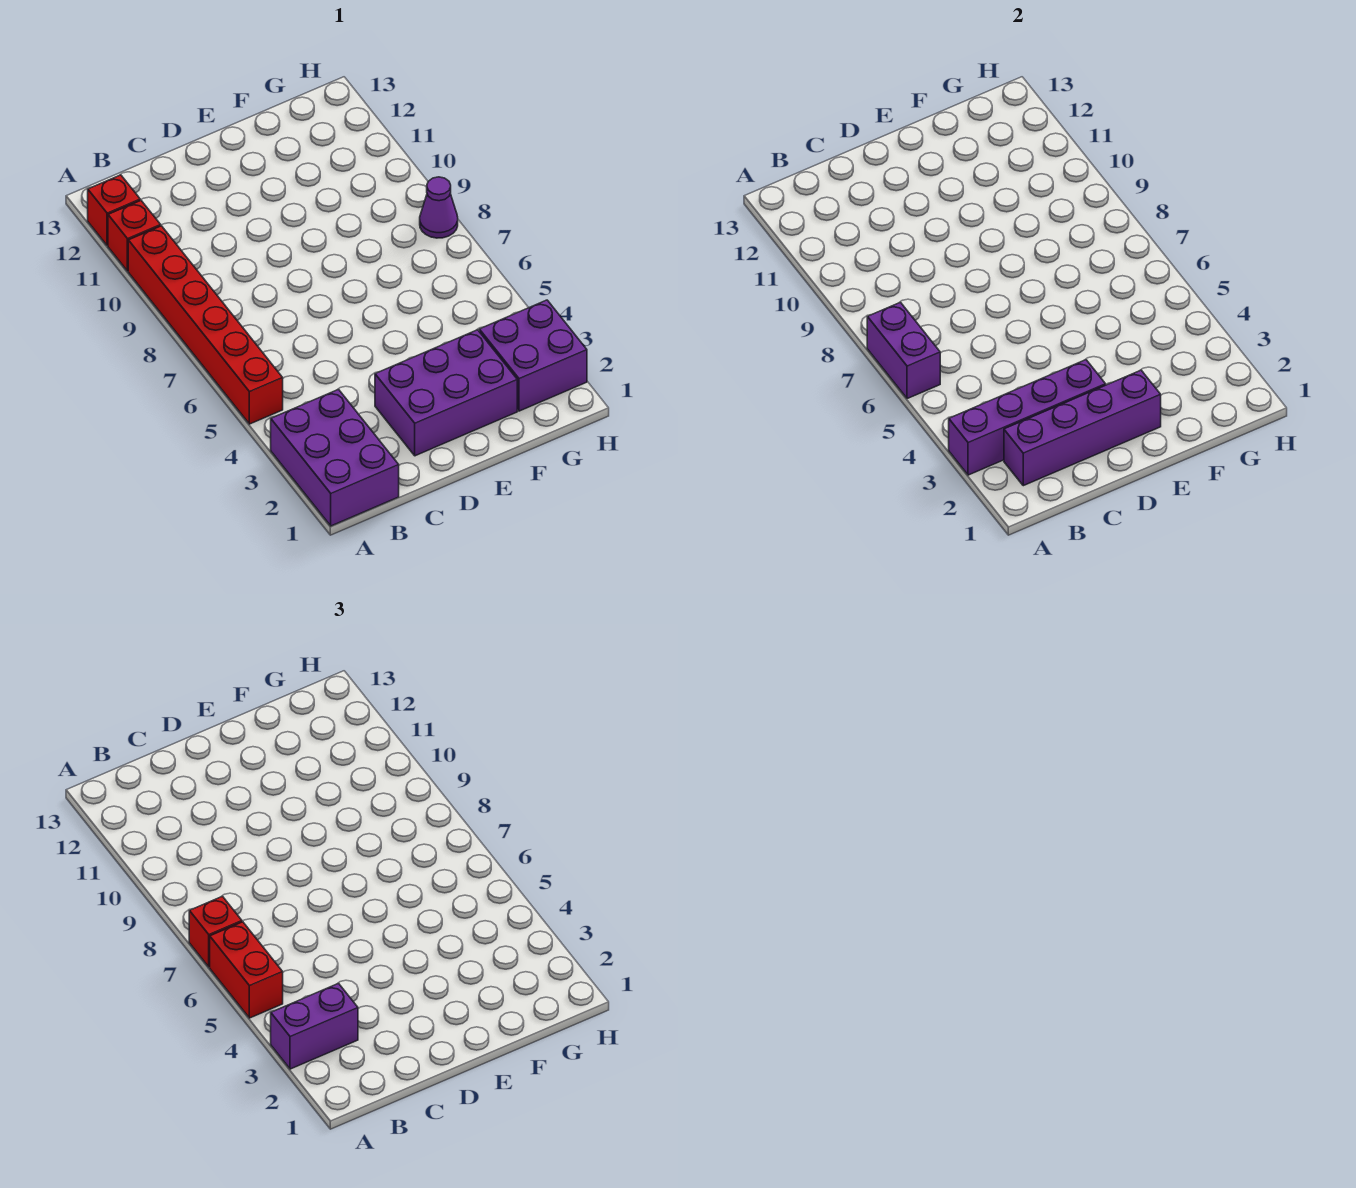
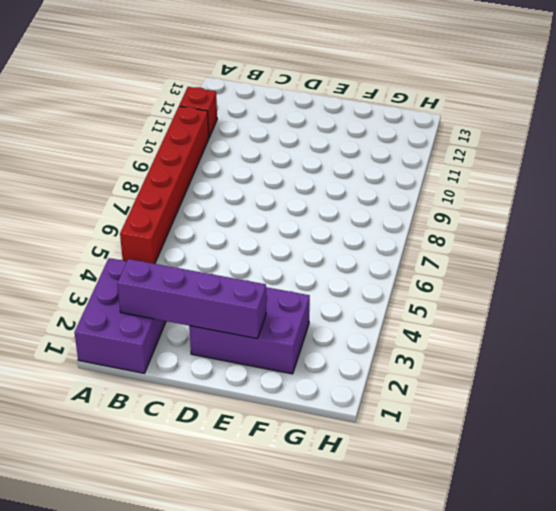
none -> red brick A12 level 1
none -> purple brick G2:H3 level 1
none -> purple cone H8 level 1

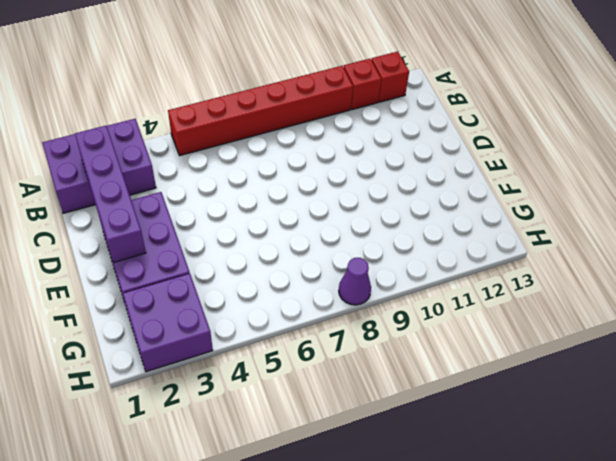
none -> purple brick A3:D3 level 2
none -> purple brick A6:A7 level 2
none -> purple brick A3:B3 level 3

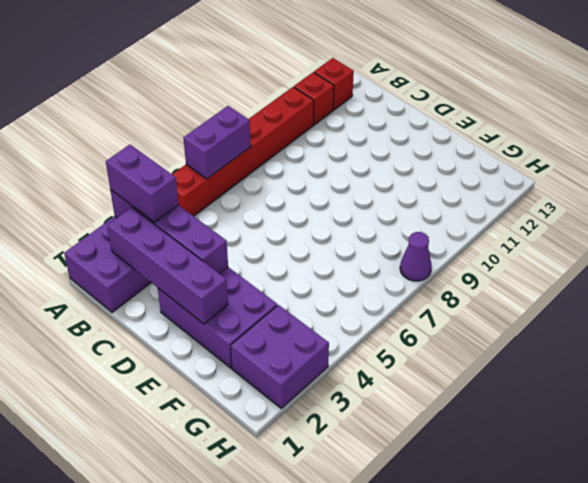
none -> red brick A5:A6 level 3
none -> red brick A7 level 3

